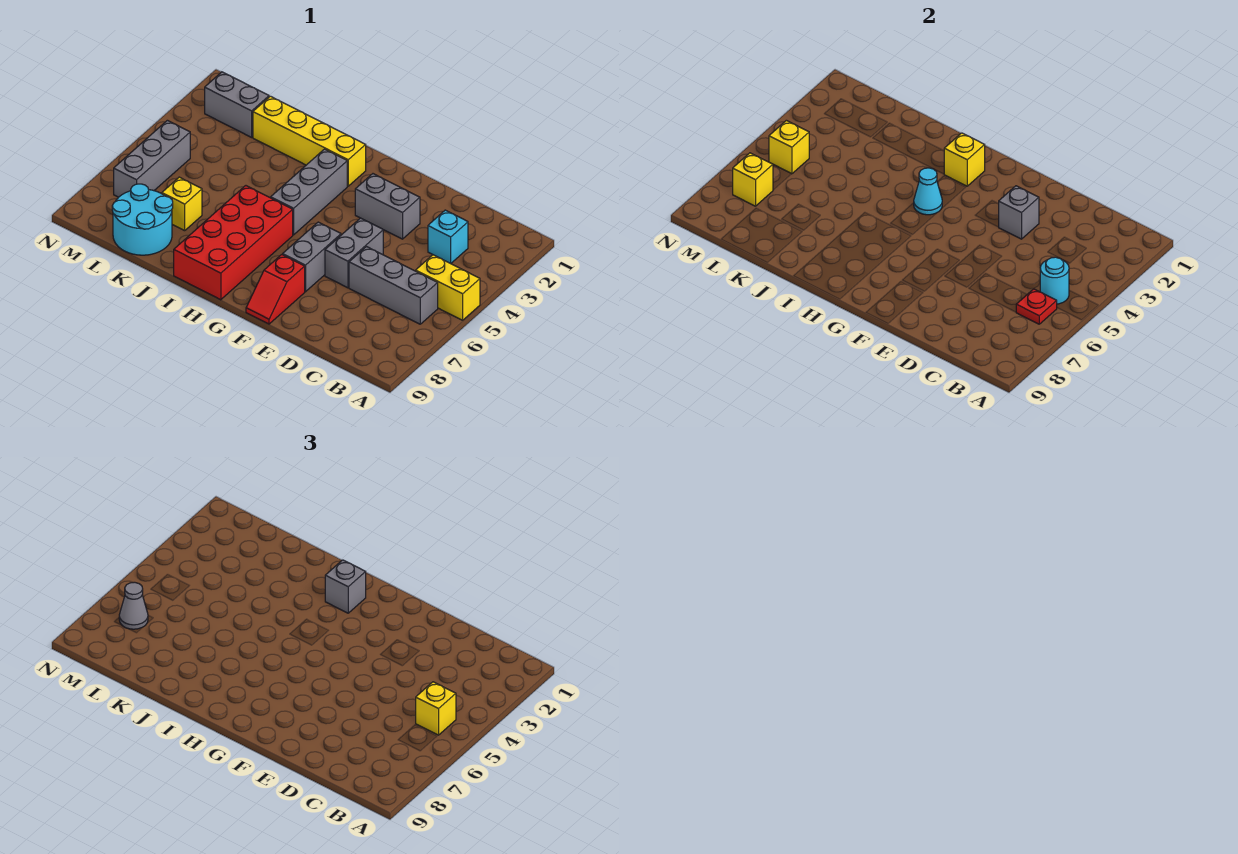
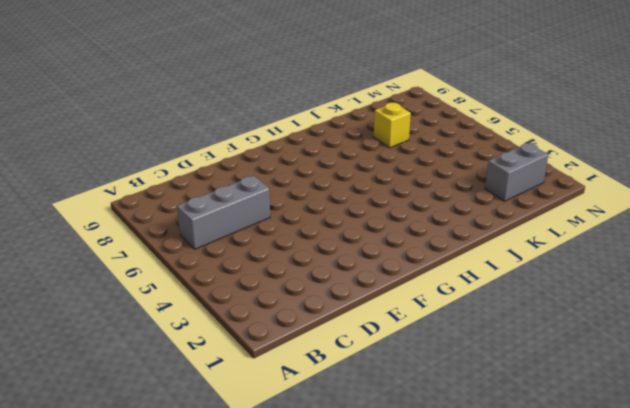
none -> yellow brick A5:B5 level 1
none -> cyan brick C3 level 1
none -> grey brick E3:F3 level 1

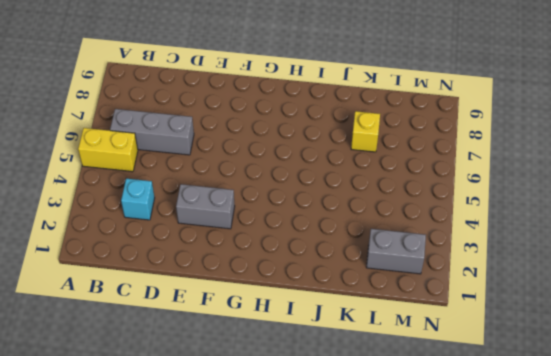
none -> grey brick E5:E6 level 1
none -> grey brick F6:F7 level 1
none -> red slope F8:F9 level 1 top 8

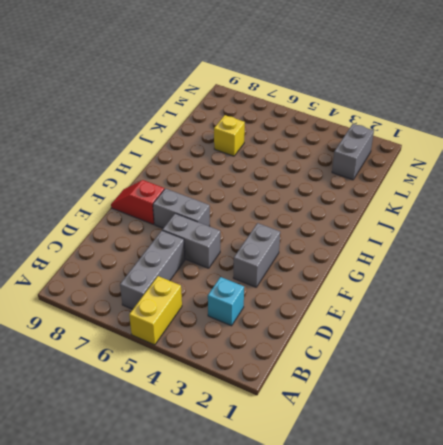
none -> yellow brick H2:K2 level 1
none -> grey brick H3:H5 level 1
none -> red brick H6:I9 level 1

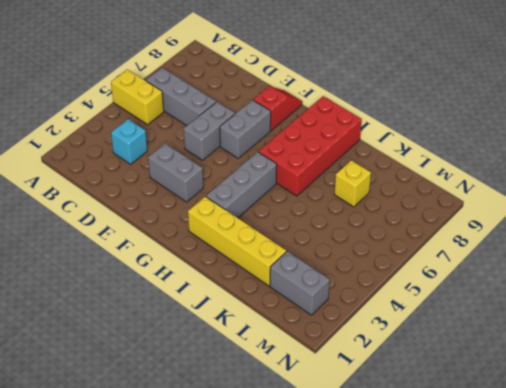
none -> cyan round brick K8:L9 level 1
none -> grey brick M5:M7 level 1
none -> cyan round brick B5 level 2

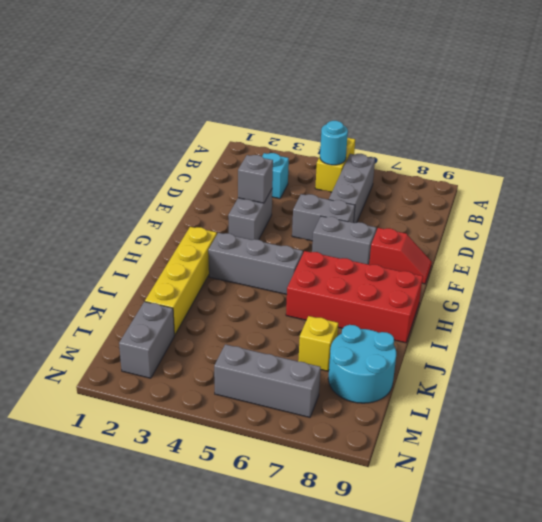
none -> red plate B6 level 2
none -> yellow brick H2 level 2
none -> cyan cone H4 level 2

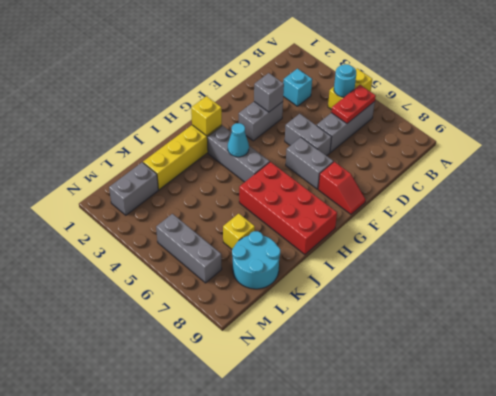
red plate B6:C6 level 2 -> red plate B6 level 2
none -> yellow brick M5 level 2
none -> yellow brick M7 level 2
none -> yellow brick B5 level 3

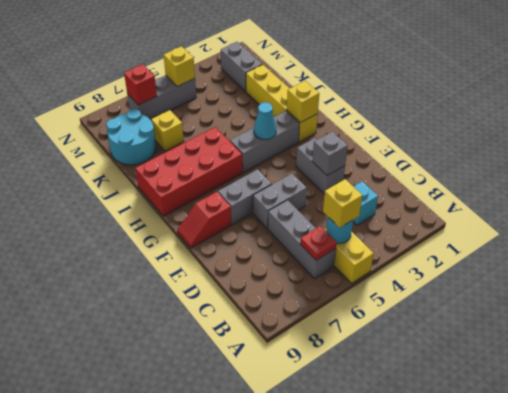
red brick M7 level 2 -> yellow brick M7 level 2
none -> grey brick H2 level 3
none -> grey cone M7 level 3

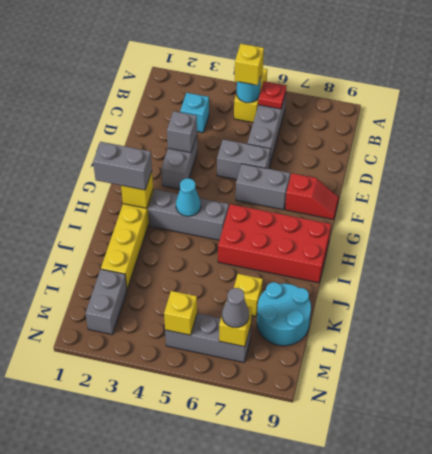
grey brick H1:H2 level 3 -> grey brick H2 level 3

